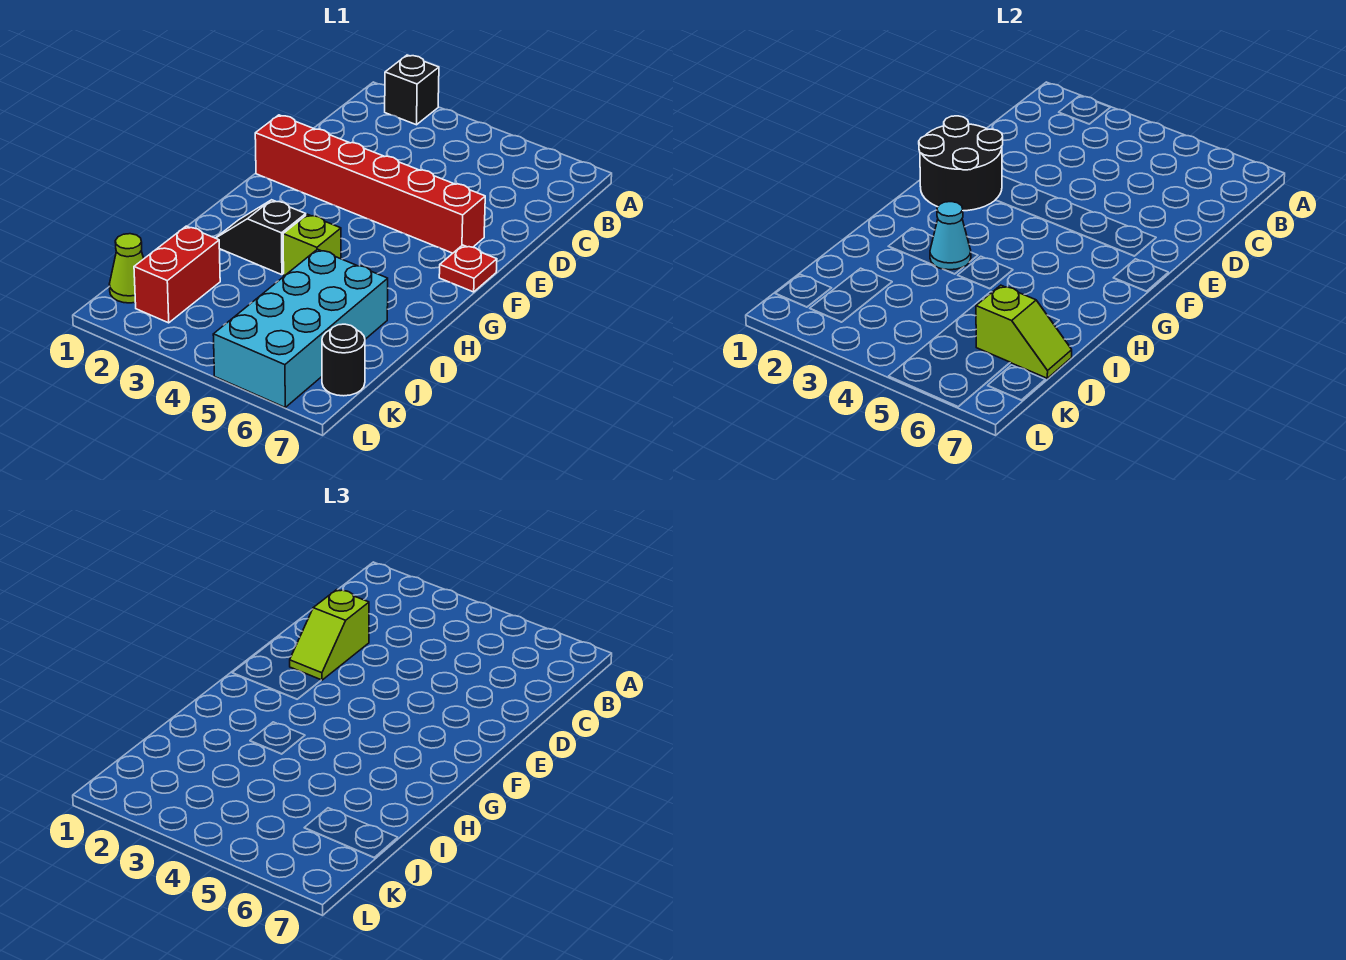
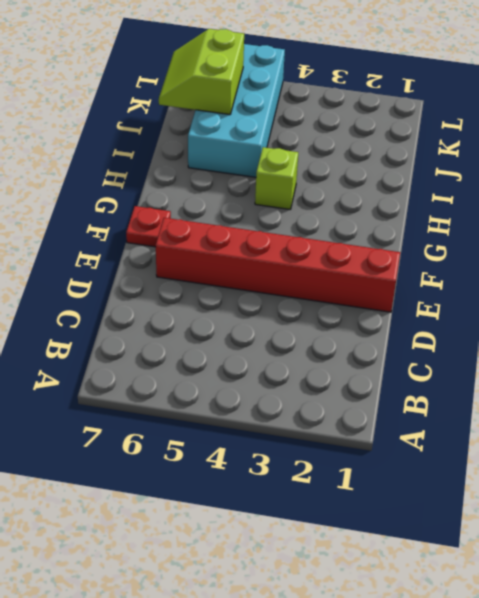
lime slope J6:K7 level 2 top 6 -> lime slope J6:J7 level 2 top 6
none -> black brick A2 level 1
none -> black slope H2:H3 level 1 top 3
none -> red brick J2:K2 level 1

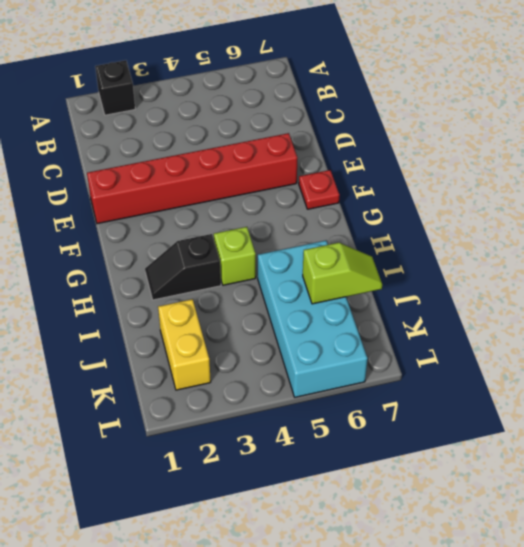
yellow brick J2:K2 level 1 -> red brick J2:K2 level 1
none -> lime cone K1 level 1
none -> black round brick K7 level 1
none -> black round brick E1:F2 level 2

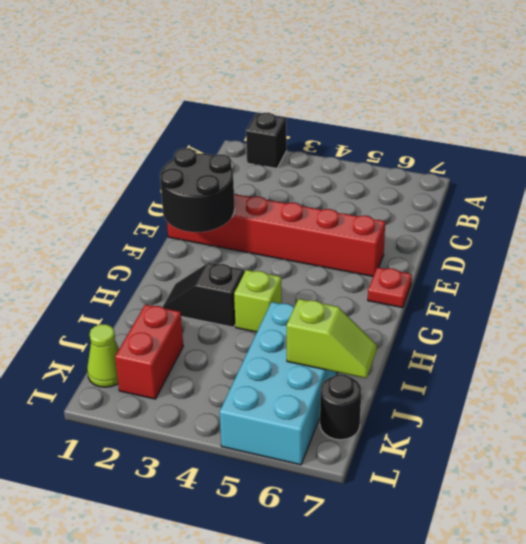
none -> cyan cone H3 level 2
none -> lime slope D2:E2 level 3 top D

